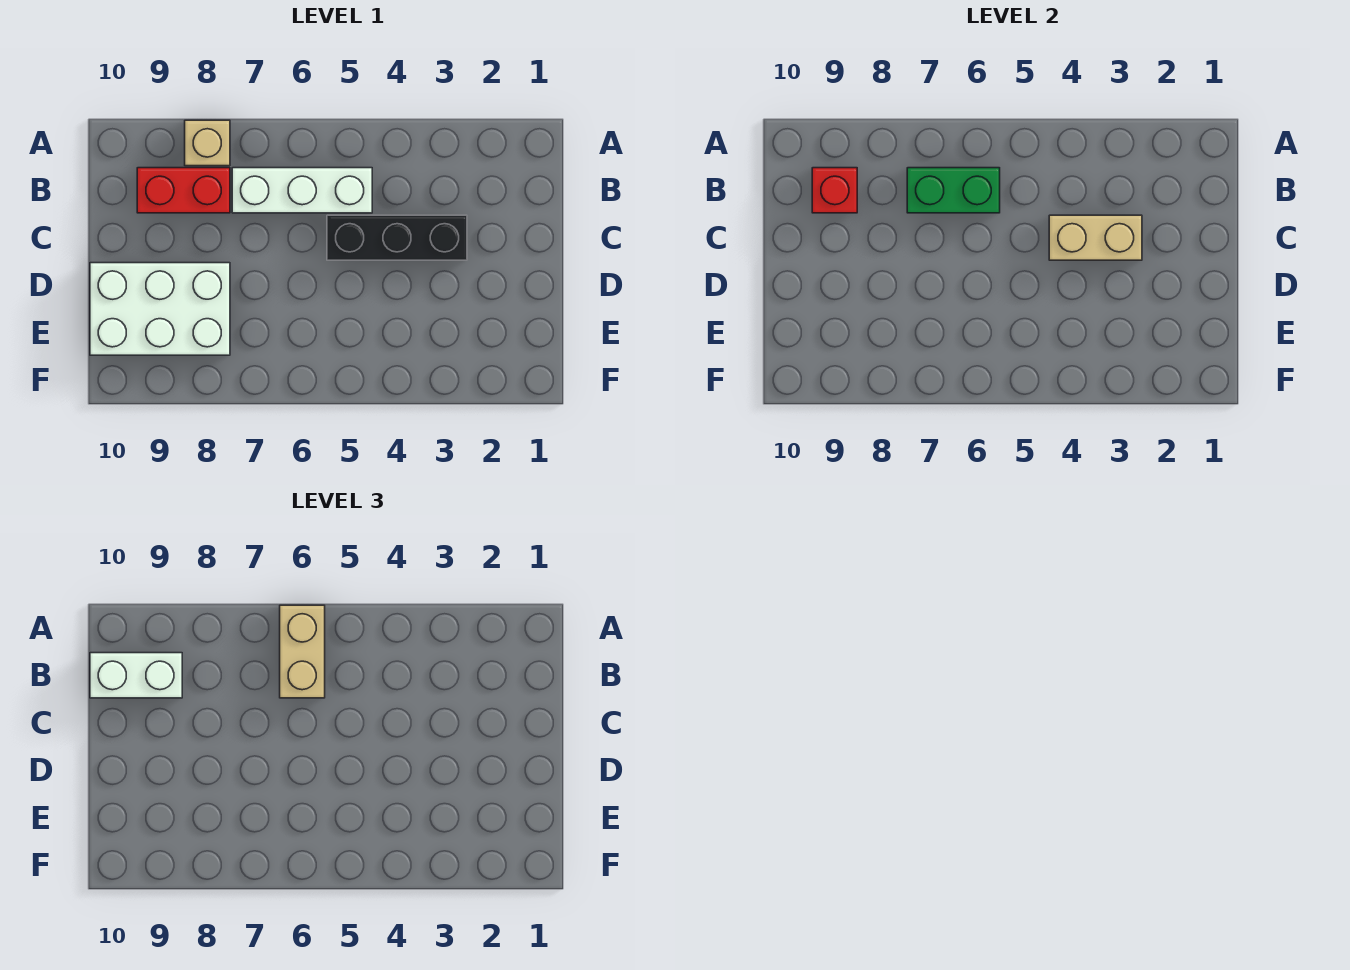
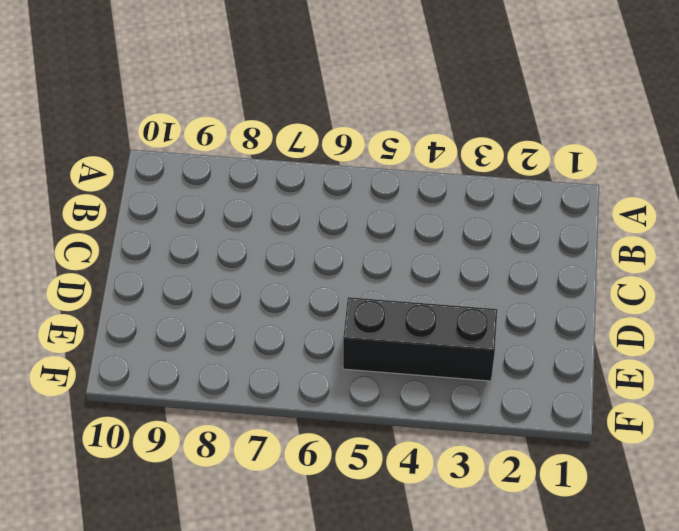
black brick E3:E5 level 1 -> black brick C3:C5 level 1
none -> tan brick A8 level 1
none -> white brick B5:B7 level 1

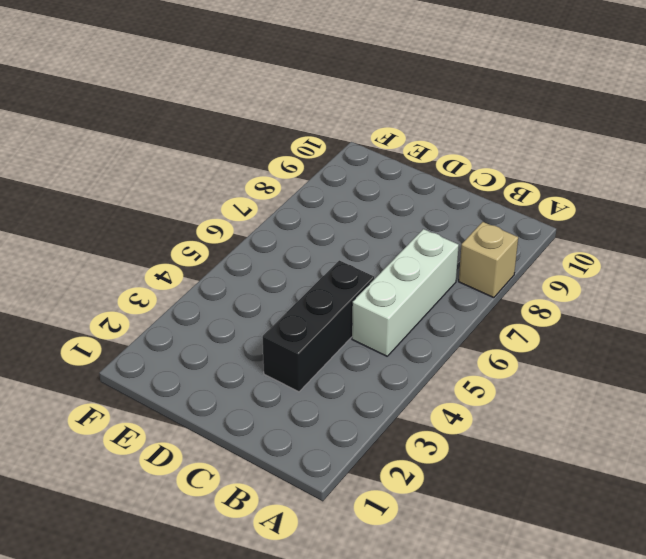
none -> red brick B8:B9 level 1
none -> white brick D8:E10 level 1

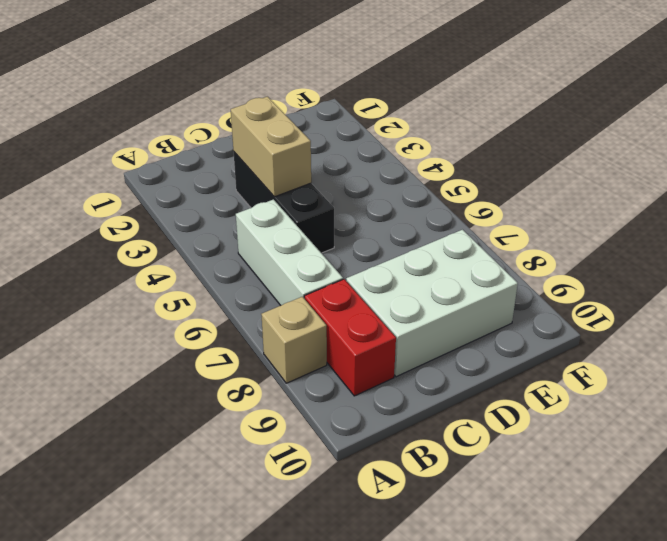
white brick C8:E9 level 1 -> white brick D8:E10 level 1
none -> green brick B6:B7 level 2
none -> red brick B9 level 2

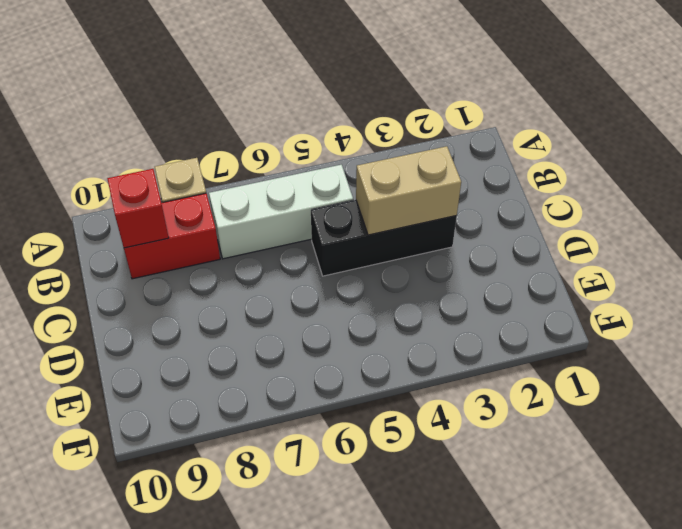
none -> white brick D8:E10 level 1
none -> green brick B6:B7 level 2

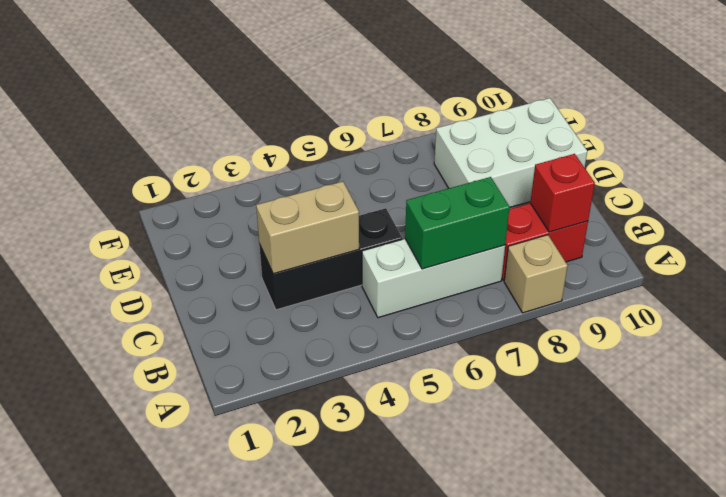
none -> tan brick A6:B6 level 3
none -> white brick B9:B10 level 3

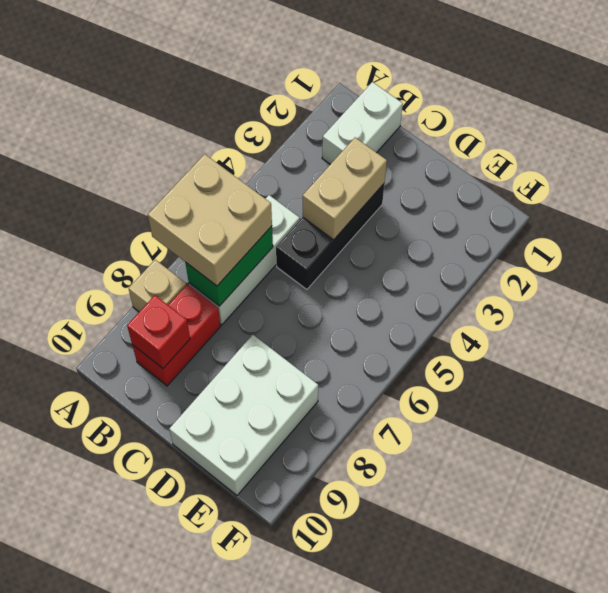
tan brick A6:B7 level 3 -> tan brick A6:B6 level 3
white brick B1:B2 level 1 -> white brick B9:B10 level 3

